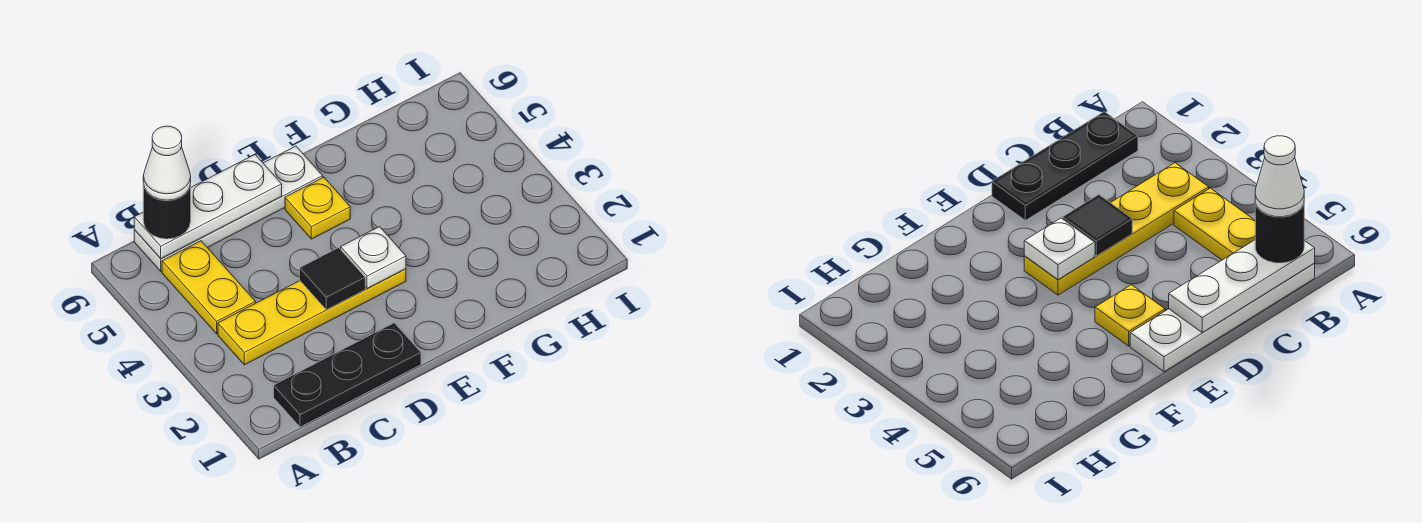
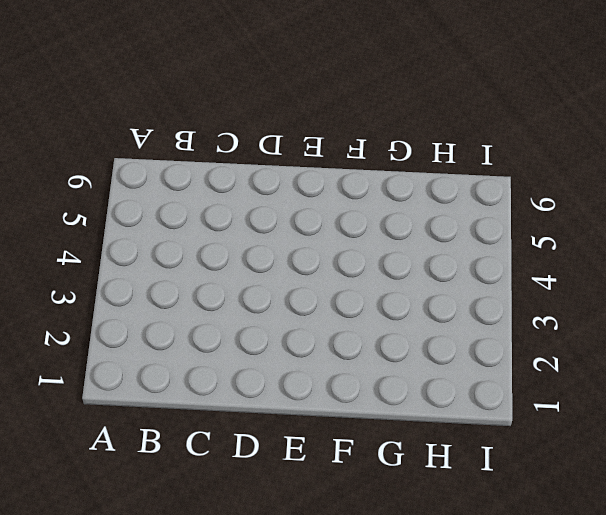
none -> black plate B1:D1 level 1
none -> yellow plate B3:E3 level 1

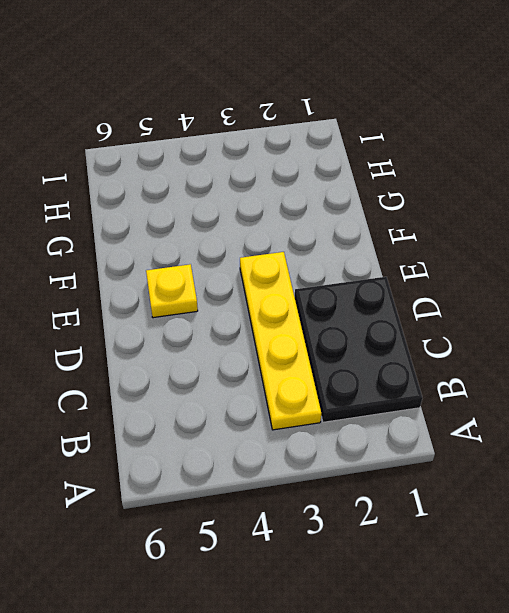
black plate B1:D2 level 1 -> black plate B1:D1 level 1
none -> yellow plate B4:B5 level 1
none -> white plate B6:E6 level 1

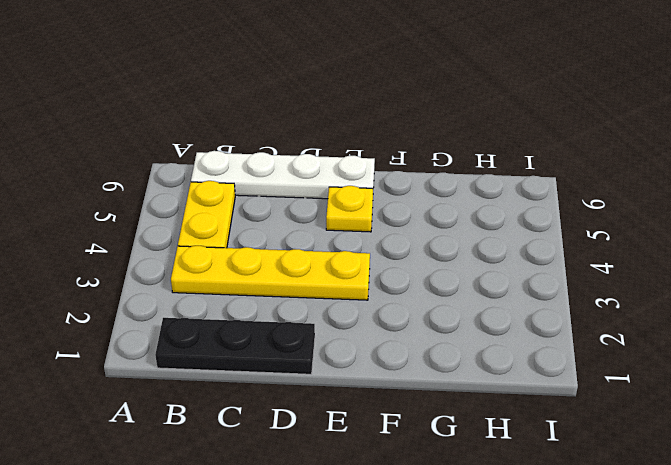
none -> white plate B6:D6 level 2
none -> black tile D3 level 2

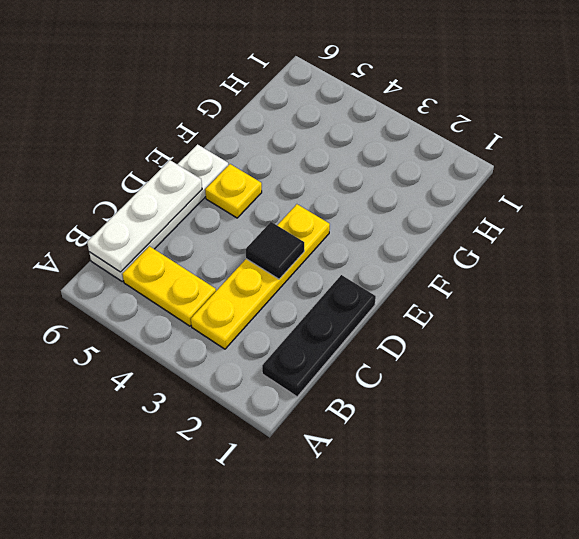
none -> white plate E3 level 2
none -> black round brick B6 level 3

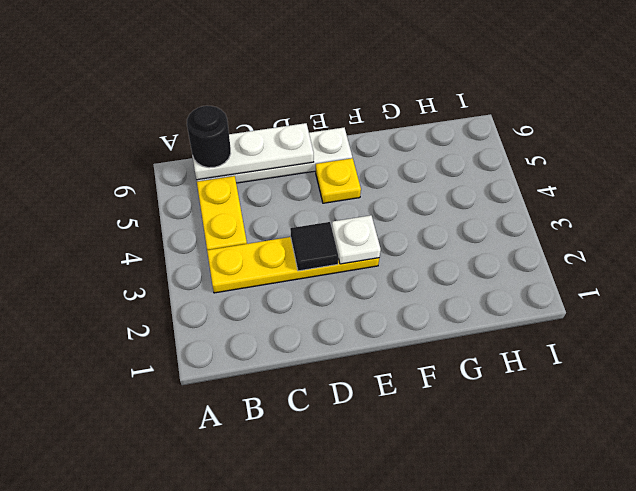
none -> black plate B1:D1 level 1
none -> white cone B6 level 4

